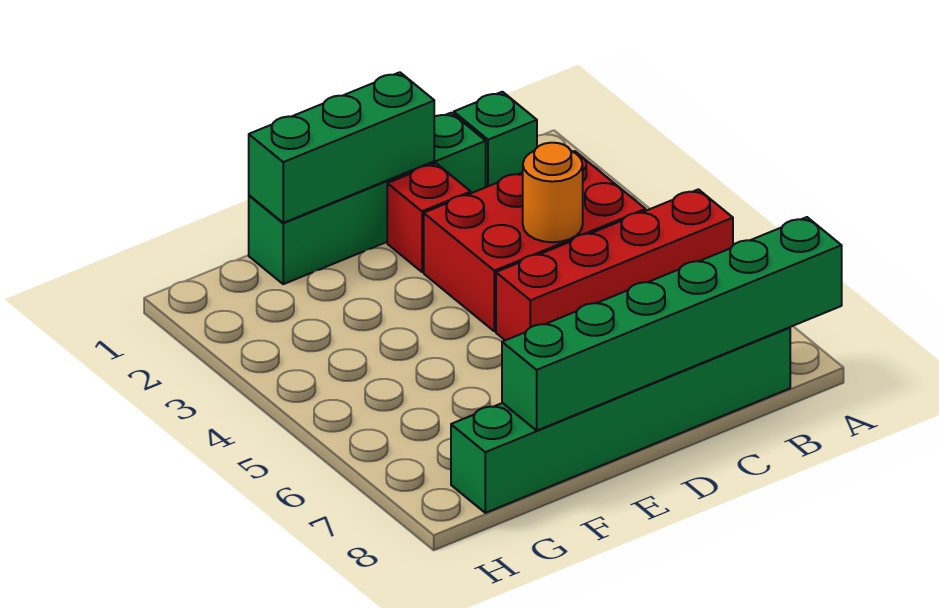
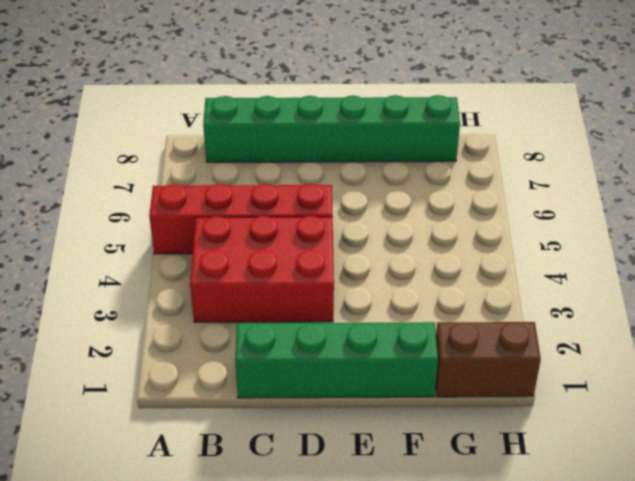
brown brick G1:H1 level 1 -> none
none -> green brick B1 level 1
none -> red brick D2 level 1

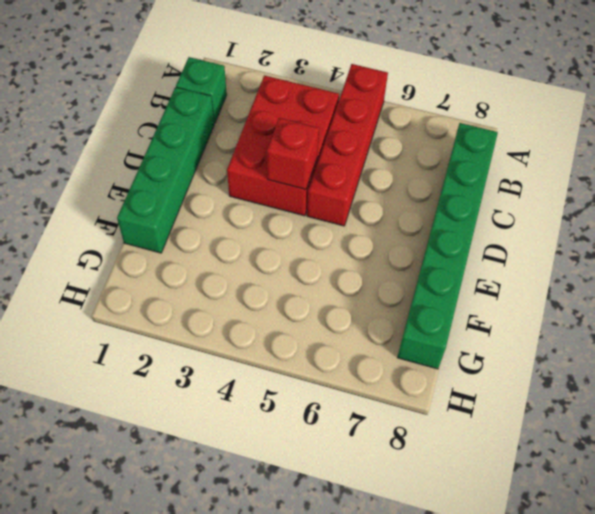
red brick D4 level 2 -> red brick D2 level 1
none -> green brick A8:F8 level 2
none -> orange round brick C4 level 2

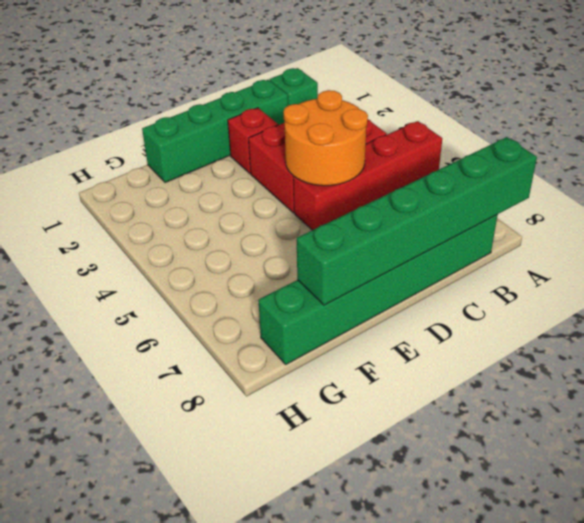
orange round brick C4:D5 level 2 -> orange round brick C4 level 2
none -> green brick D1:F1 level 2

